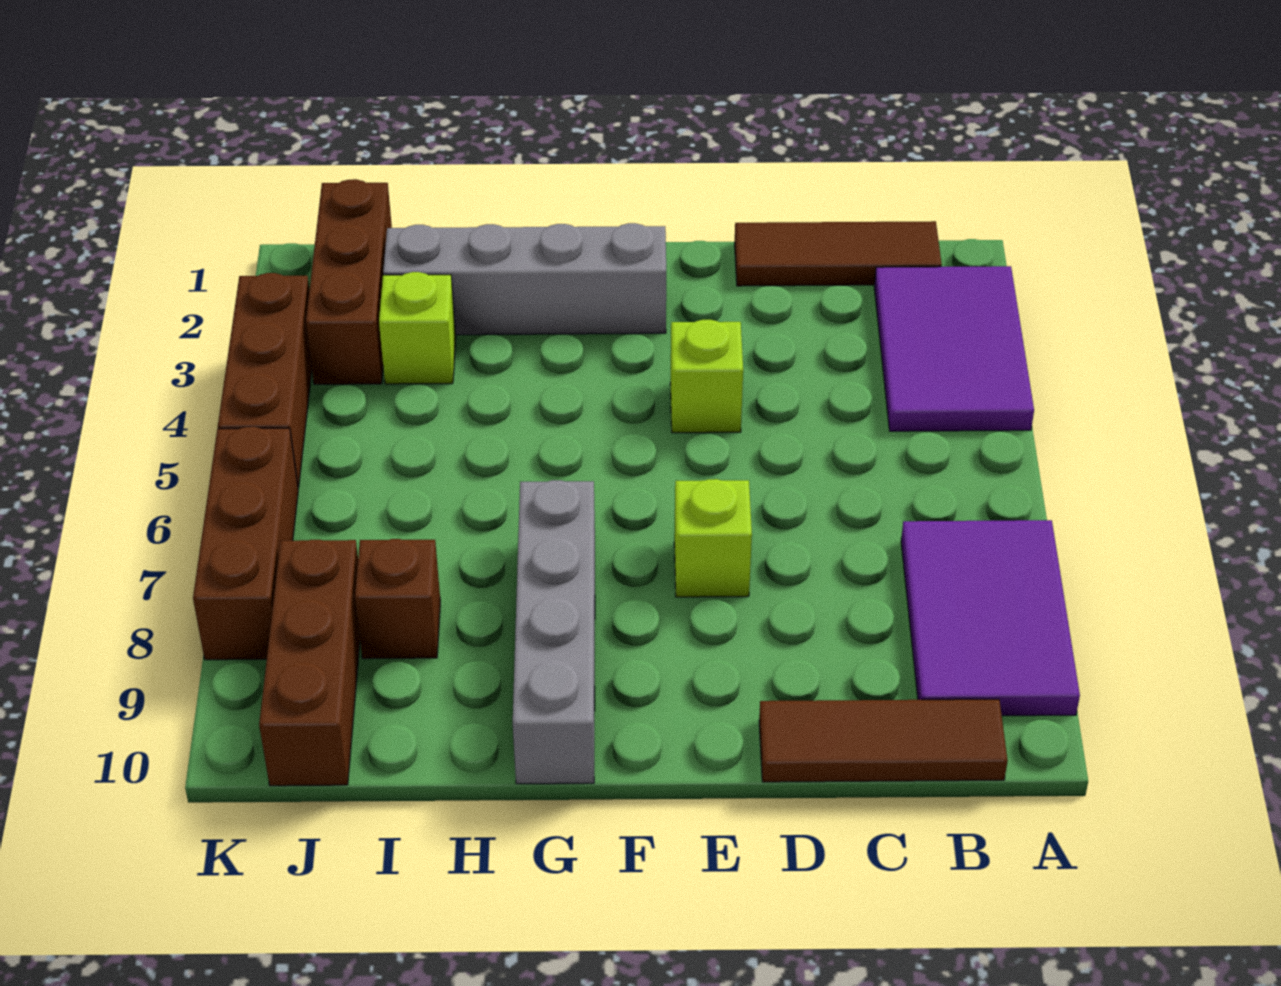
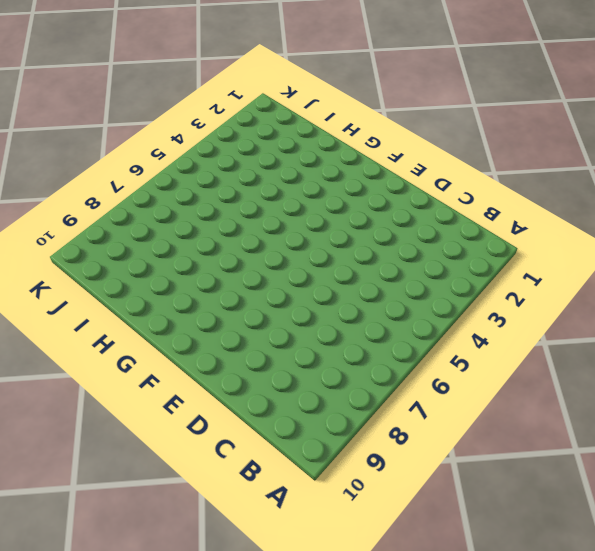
none -> purple tile A2:B4 level 1
none -> purple tile A7:B9 level 1
none -> brown tile B1:D1 level 1

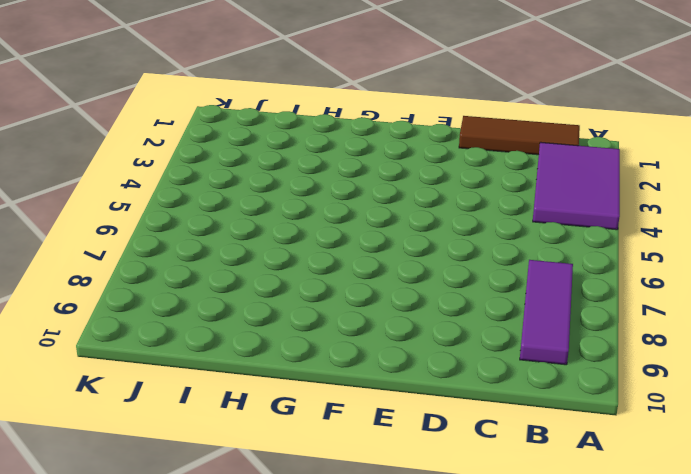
purple tile B7:B9 level 1 -> purple tile A7:B9 level 1
none -> brown tile B10:D10 level 1
none -> lime brick E4 level 1
none -> lime brick E7 level 1

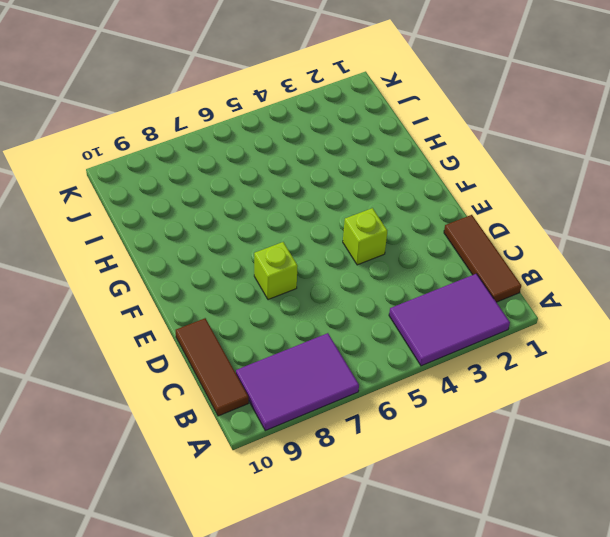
none -> grey brick F2:I2 level 1
none -> grey brick G7:G10 level 1
none -> lime brick I3 level 1

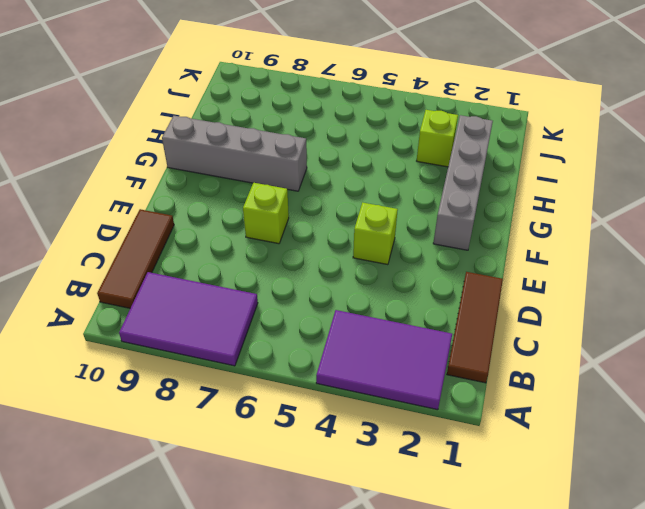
none -> brown brick I8 level 1
none -> brown brick J1:J3 level 1
none -> brown brick J8:J10 level 1

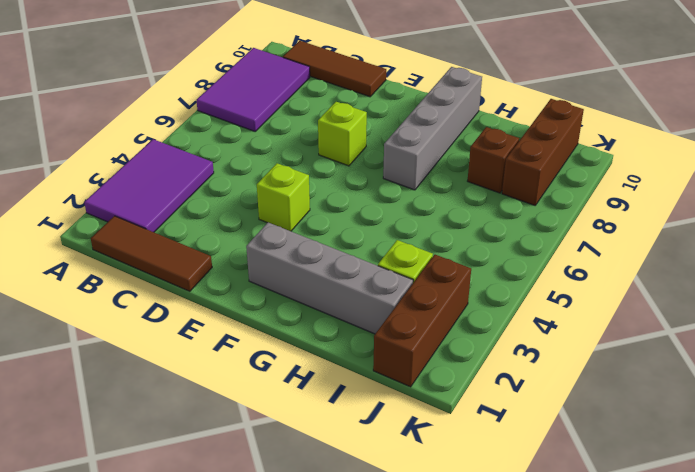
none -> brown brick K3:K5 level 1
none -> brown brick K6:K8 level 1

